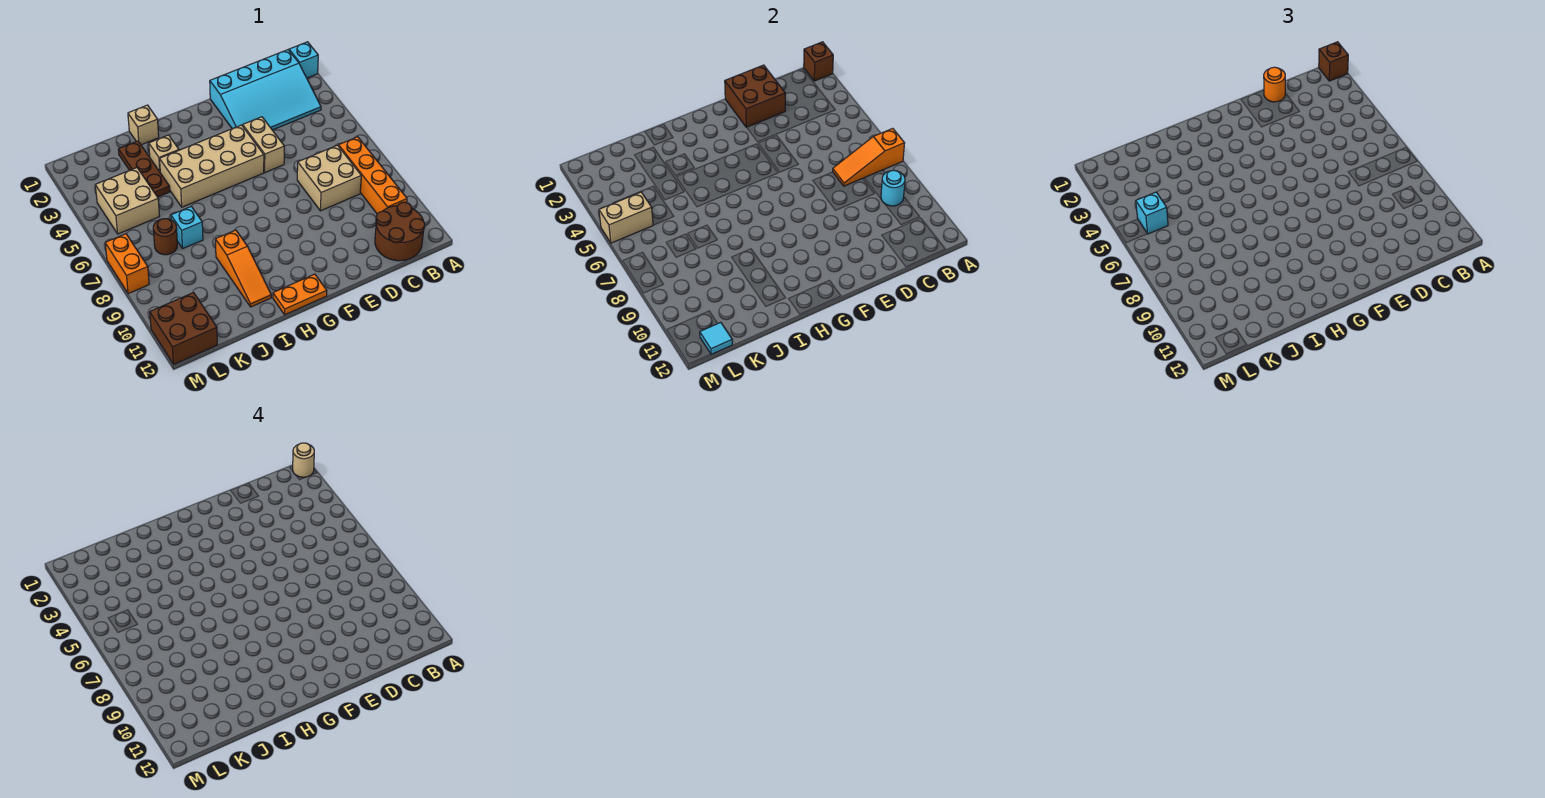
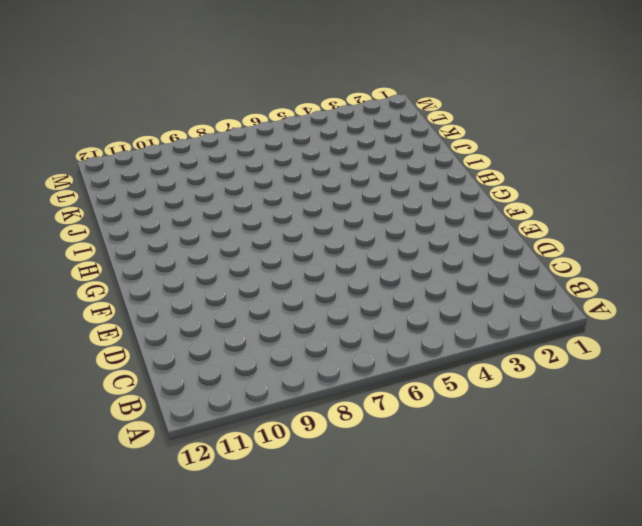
none -> cyan brick A1 level 1
none -> cyan slope B1:E3 level 1 top 1
none -> orange brick B7:B10 level 1

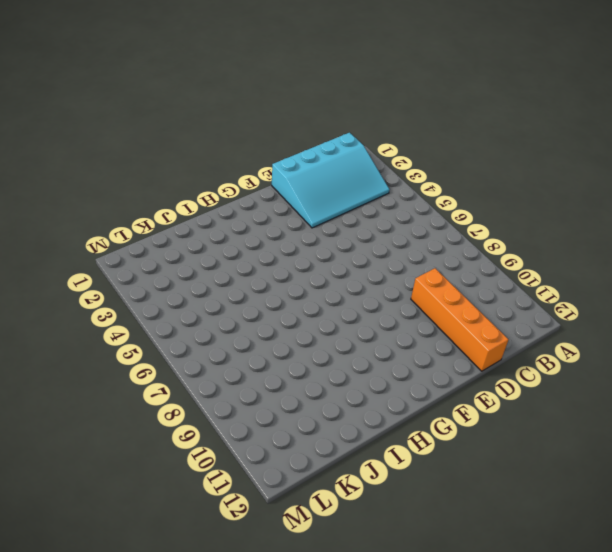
orange brick D9:D12 level 1 -> orange brick B7:B10 level 1
none -> cyan brick A1 level 1
none -> brown round brick B11:C12 level 1
none -> tan brick C7:D8 level 1

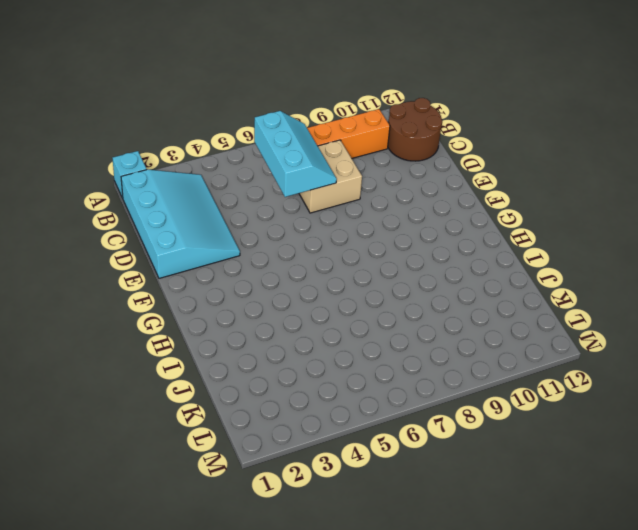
cyan slope B6:D7 level 2 top 6 -> orange slope A7:C7 level 2 top A
none -> tan brick E4:E5 level 1
none -> tan brick F4:I5 level 1
none -> orange plate G12:H12 level 1

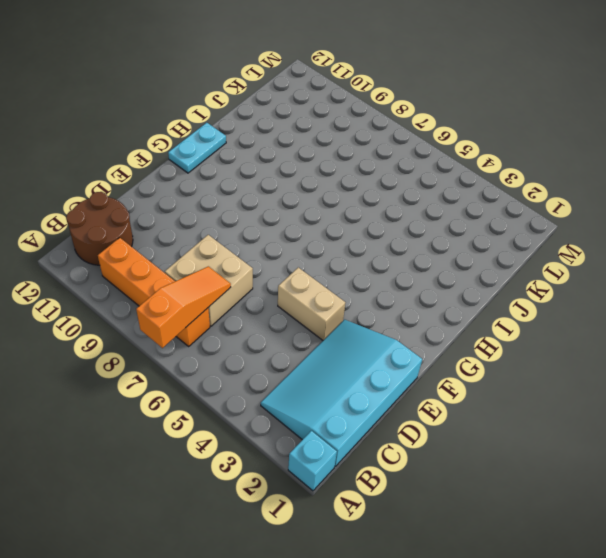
cyan plate G12:H12 level 1 -> orange plate G12:H12 level 1
none -> tan brick F4:I5 level 1
none -> tan brick I1 level 1
none -> tan brick I3 level 1

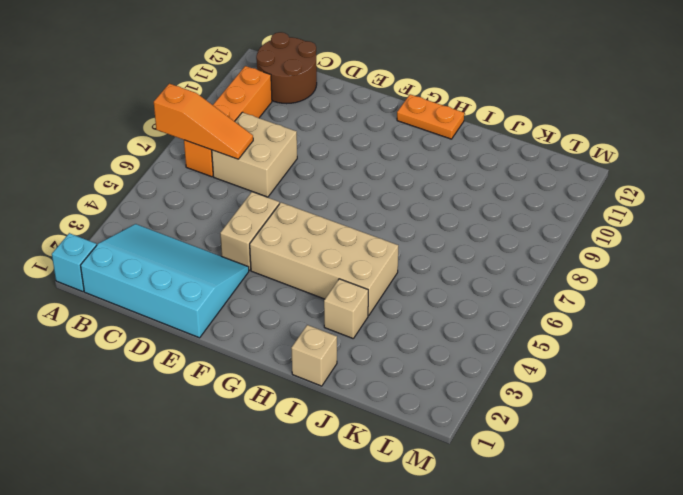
none -> orange slope I9:I11 level 1 top 9
none -> brown plate J2:J4 level 1
none -> cyan brick J7 level 1

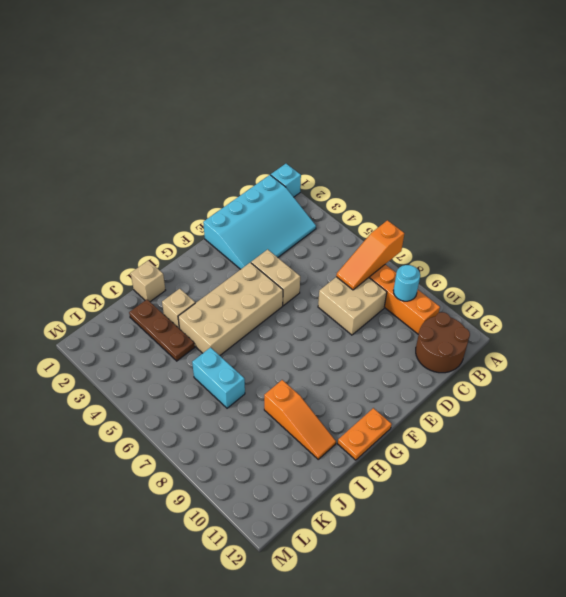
cyan brick J6:J7 level 1 -> cyan brick J7 level 1
none -> tan brick K4:L5 level 1
none -> brown round brick K7 level 1
none -> brown brick L11:M12 level 1

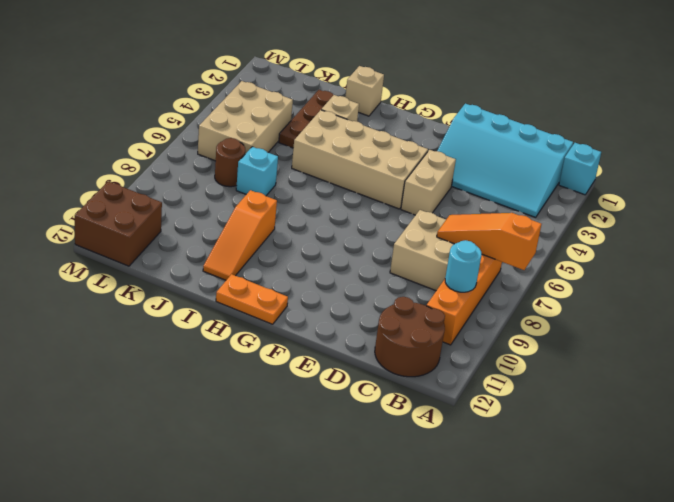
tan brick K4:L6 level 1 -> tan brick K4:L5 level 1
none -> orange brick M7:M8 level 1
none -> brown brick A1 level 2
none -> brown brick D1:E2 level 2

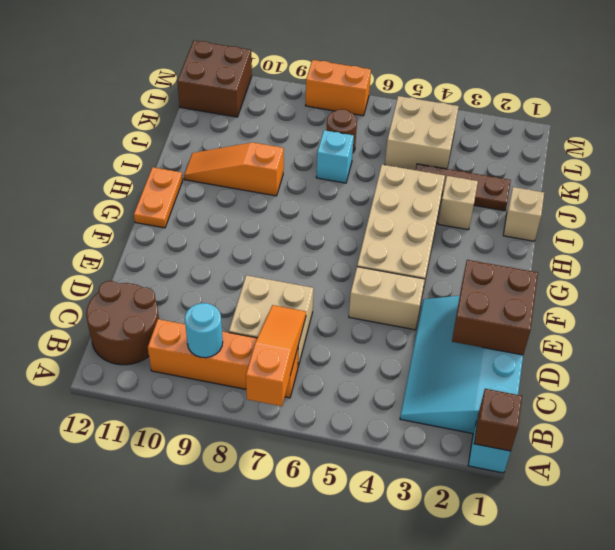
none -> tan brick L5:M5 level 2
none -> cyan tile L12 level 2
none -> brown brick A1 level 3

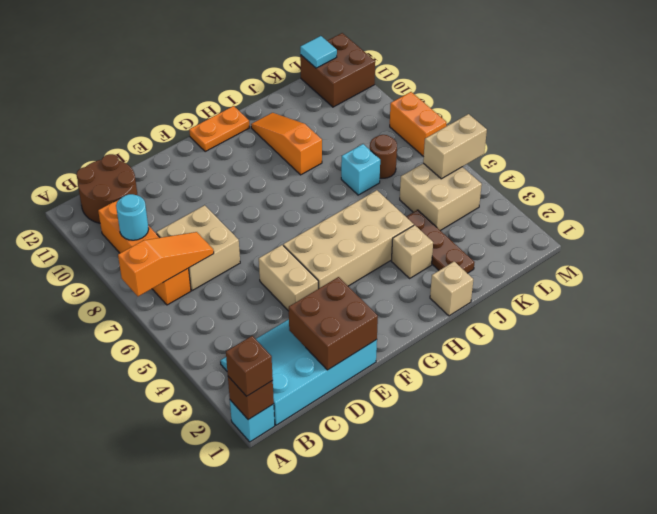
none -> orange round brick D1 level 3
none -> cyan brick L5 level 3
none -> tan round brick A1 level 4

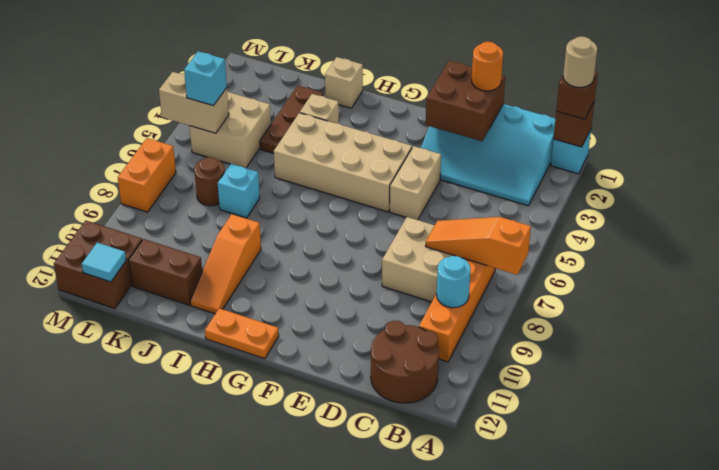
brown brick J11:K11 level 1 -> none

